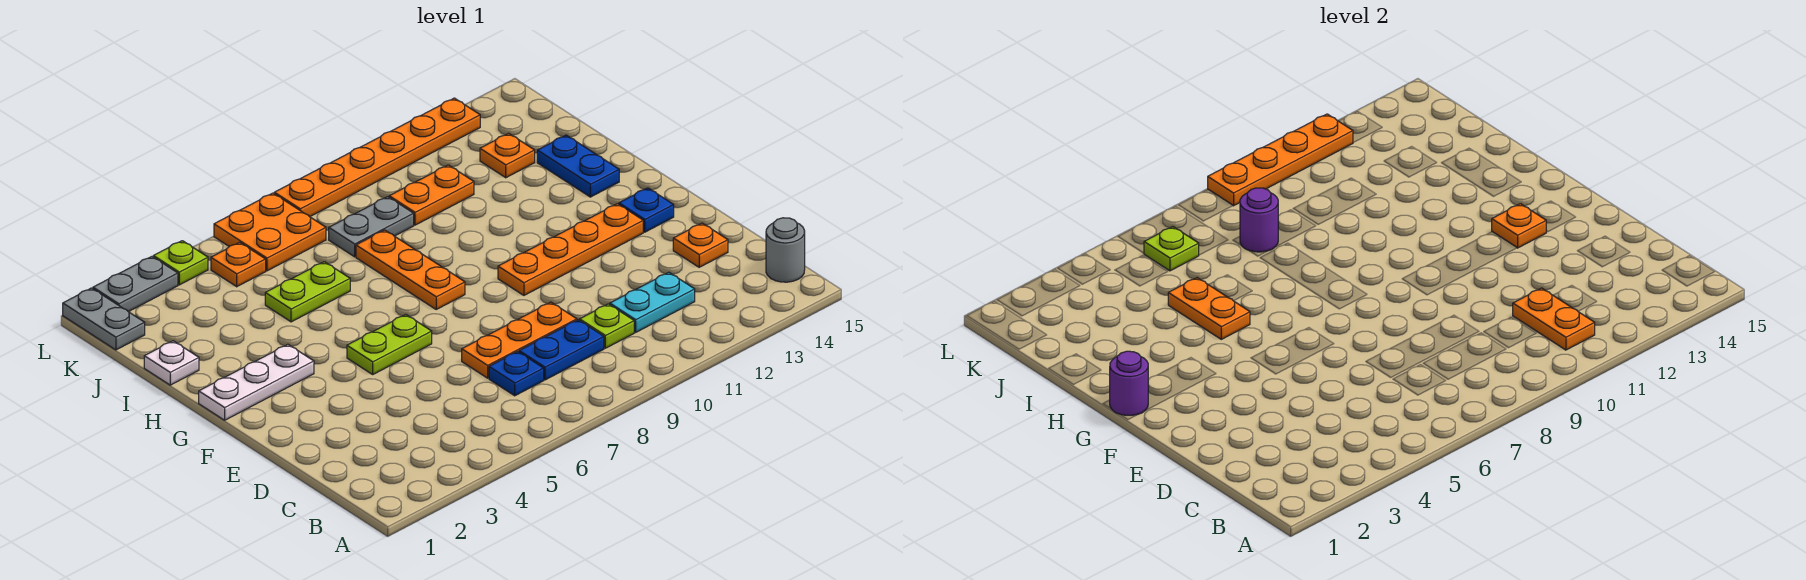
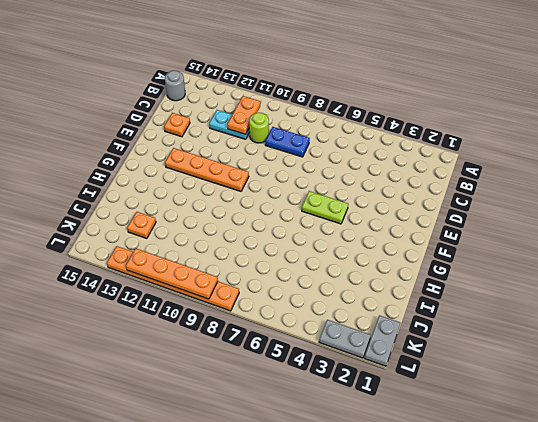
lime round brick C10 level 1 -> lime plate C10 level 1
none -> blue plate C7 level 1
none -> orange plate D7:D9 level 1
none -> blue plate F14 level 1
none -> white plate G1:G3 level 1

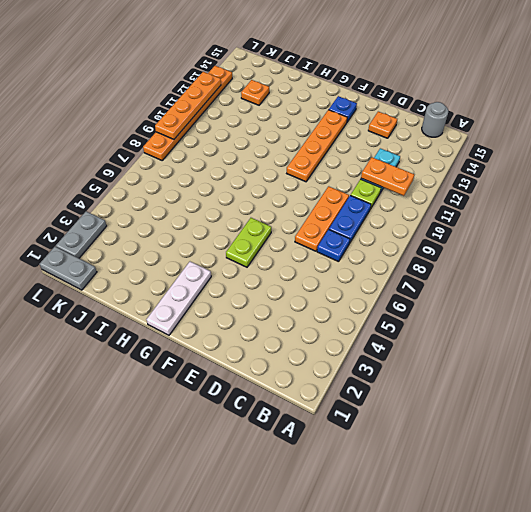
none -> orange plate G8:I8 level 1
none -> blue plate H14:I14 level 1
none -> white plate I1 level 1
none -> lime plate I5:I6 level 1

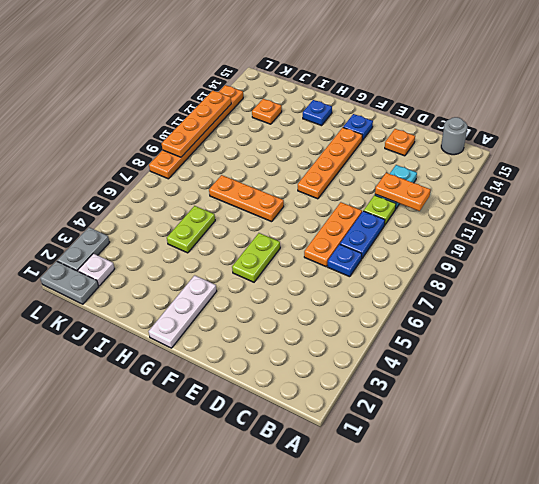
blue plate H14 level 1 -> blue plate H14:I14 level 1
white plate K2 level 1 -> white plate I1 level 1
none -> grey plate J8:J9 level 1
none -> orange plate J10:J11 level 1
none -> orange plate K5 level 1
none -> orange plate K6:L7 level 1

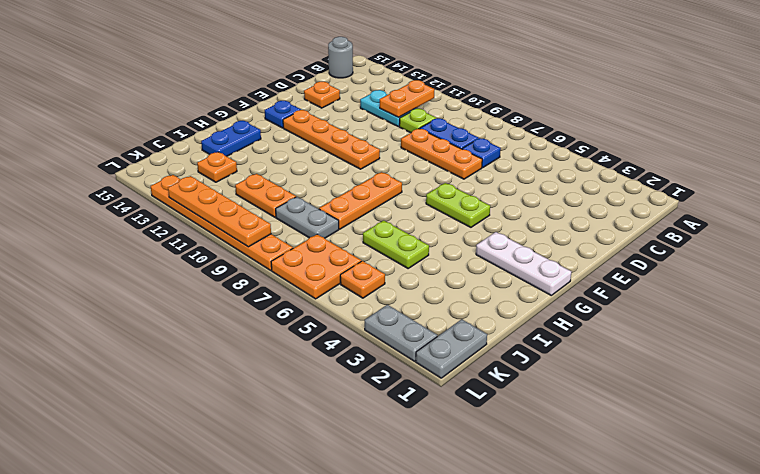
none -> white plate I1 level 1
none -> lime plate L4 level 1
none -> orange plate F13 level 2
none -> purple round brick G1 level 2

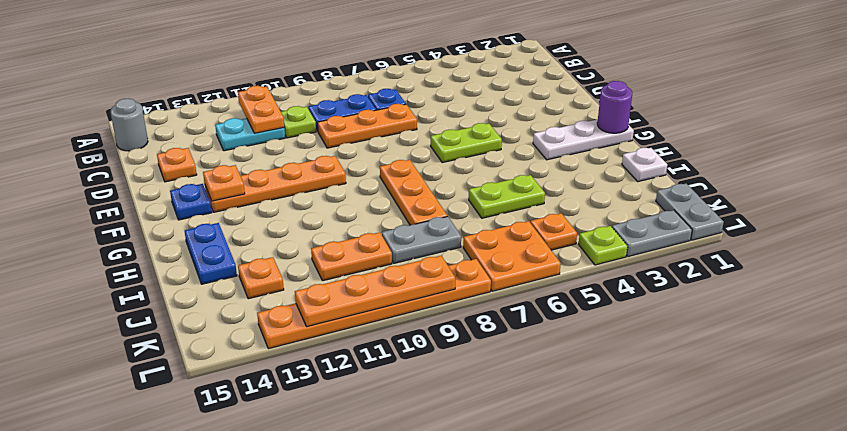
none -> orange plate H5:I5 level 2
none -> purple round brick J8 level 2
none -> lime plate K6 level 2

